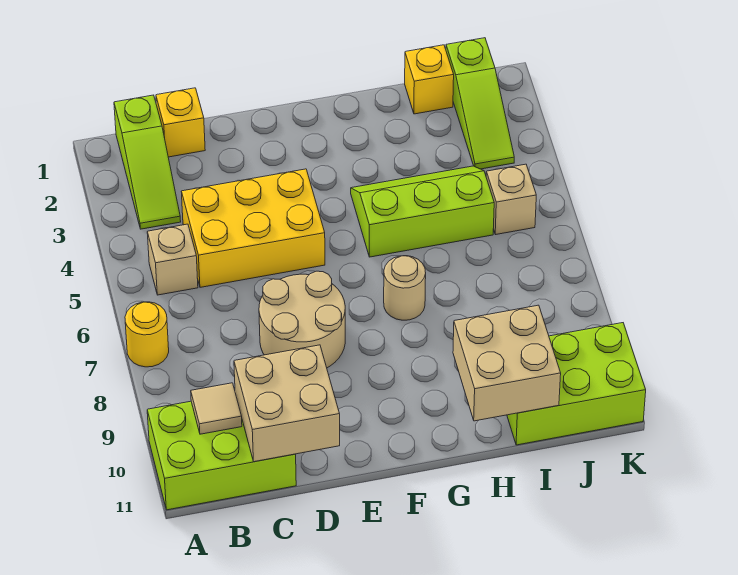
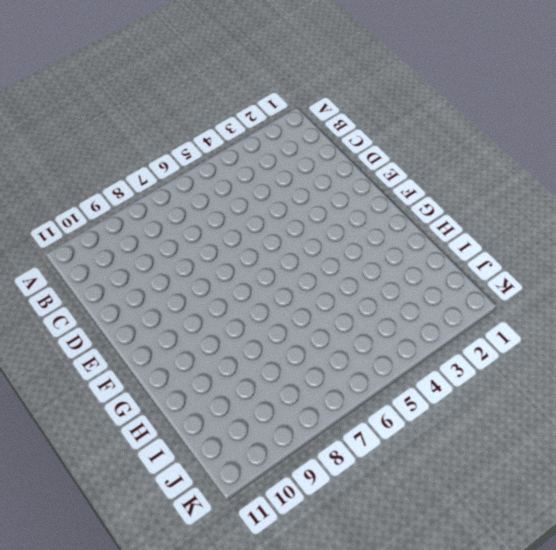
none -> yellow round brick A7 level 1
none -> lime brick A10:C11 level 1
none -> lime slope B1:B3 level 1 top 1

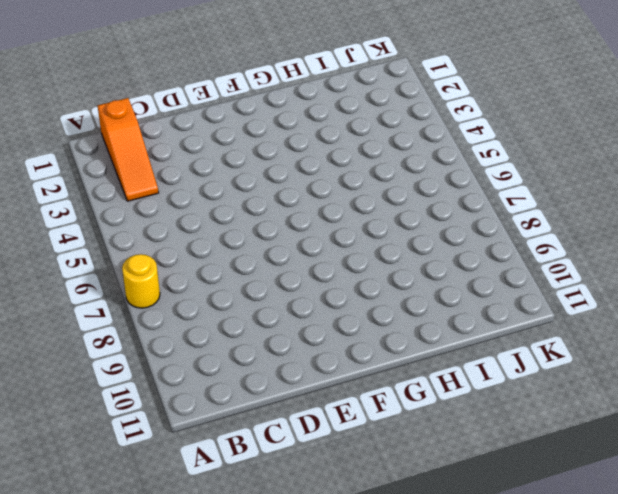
orange slope B1:B3 level 1 top 1 -> lime slope B1:B3 level 1 top 1
none -> lime brick A10:C11 level 1
none -> tan brick B5 level 1
none -> yellow brick C1 level 1

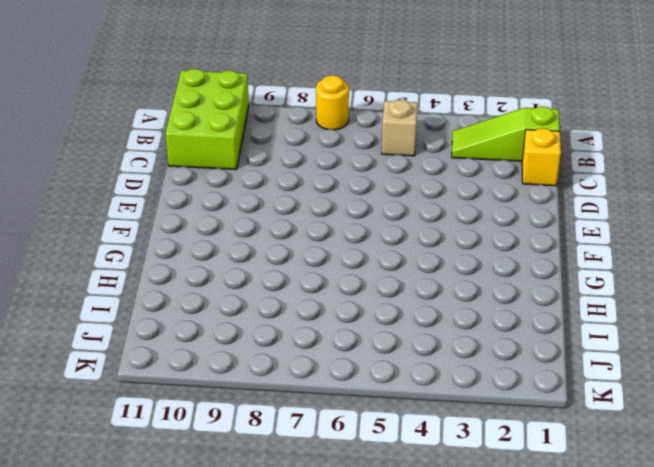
none -> yellow brick C4:E5 level 1
none -> tan round brick D7:E8 level 1
none -> lime slope G4:I5 level 1 top 5

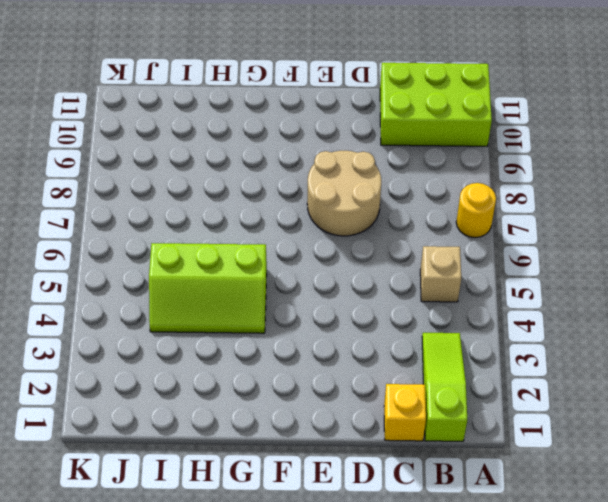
none -> yellow brick C4:E5 level 1
none -> tan round brick G7 level 1
none -> yellow brick I1 level 1

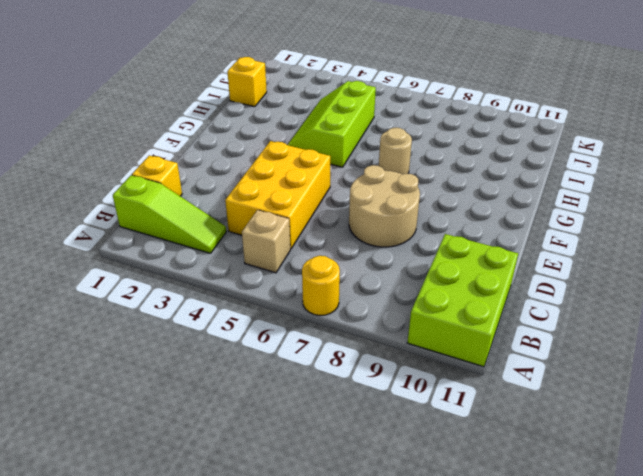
none -> lime brick I10:K11 level 1
none -> lime slope J1:J3 level 1 top 1
none -> tan brick J5 level 1

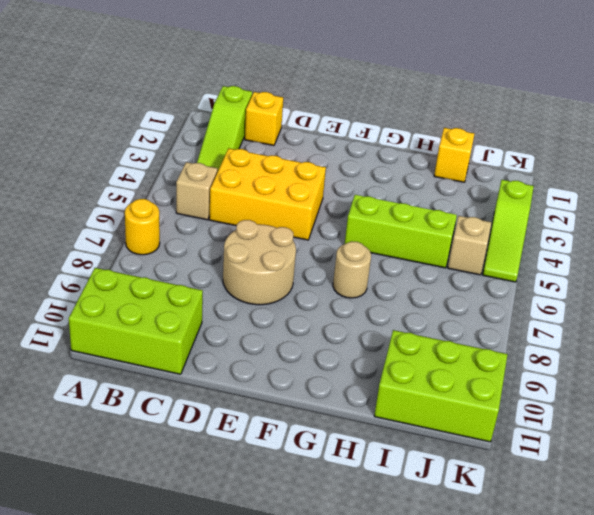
lime slope K3:K5 level 1 top 3 -> lime slope J1:J3 level 1 top 1
none -> tan tile B10 level 2
none -> tan brick C10:D11 level 2
none -> tan brick H10:I11 level 2

